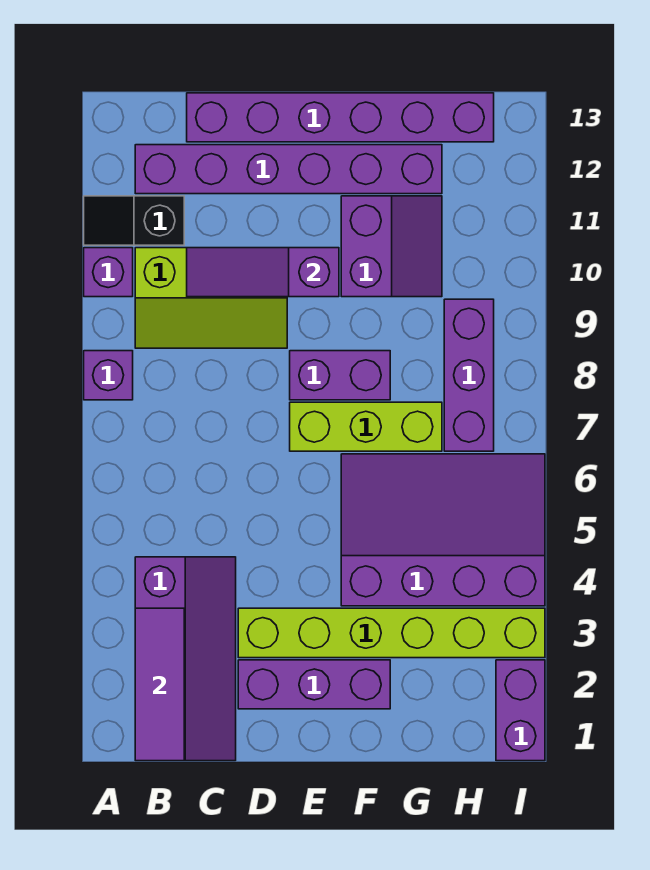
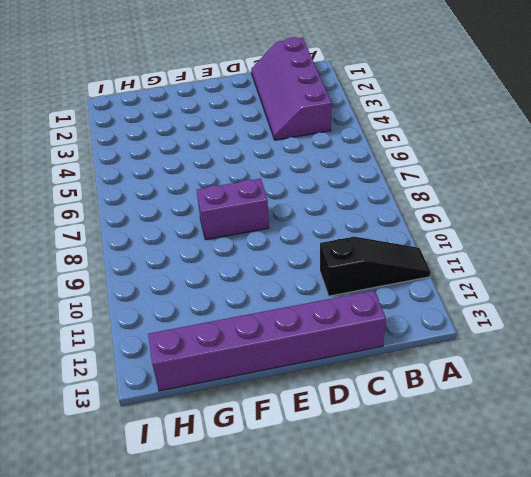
black slope A11:C11 level 1 top C -> black slope A11:B11 level 1 top B
none -> purple brick A8 level 1
none -> purple brick A10 level 1
none -> lime slope B9:D10 level 1 top 10

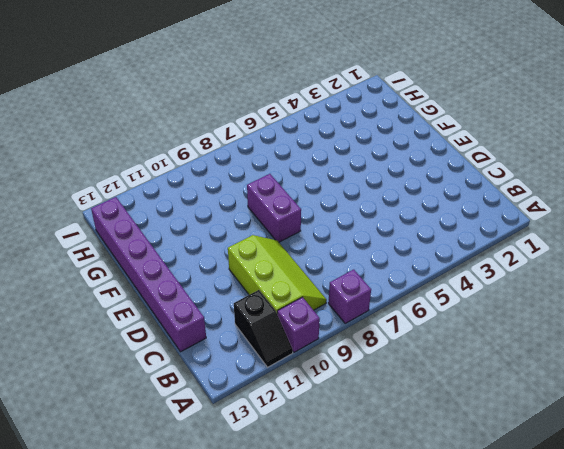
none -> purple slope B1:C4 level 1 top B
none -> purple brick B12:G12 level 1
none -> purple brick D2:F2 level 1

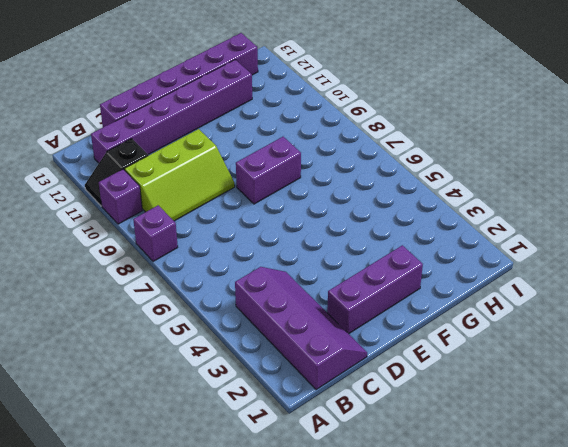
none -> lime brick D3:I3 level 1
none -> lime brick E7:G7 level 1
none -> purple slope F4:I6 level 1 top 4

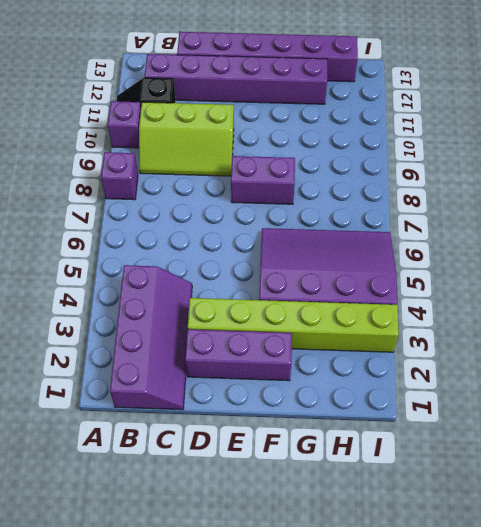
none -> lime brick E7:G7 level 1
none -> purple slope F10:G11 level 1 top F
none -> purple brick H7:H9 level 1

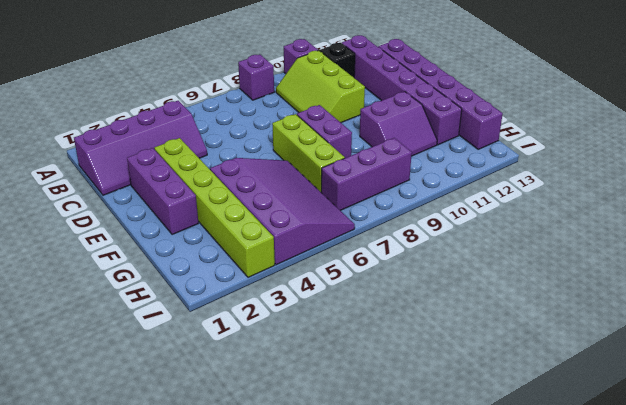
none -> purple brick I1:I2 level 1
none -> purple tile B1:B3 level 2
none -> purple slope C10:E10 level 2 top E

